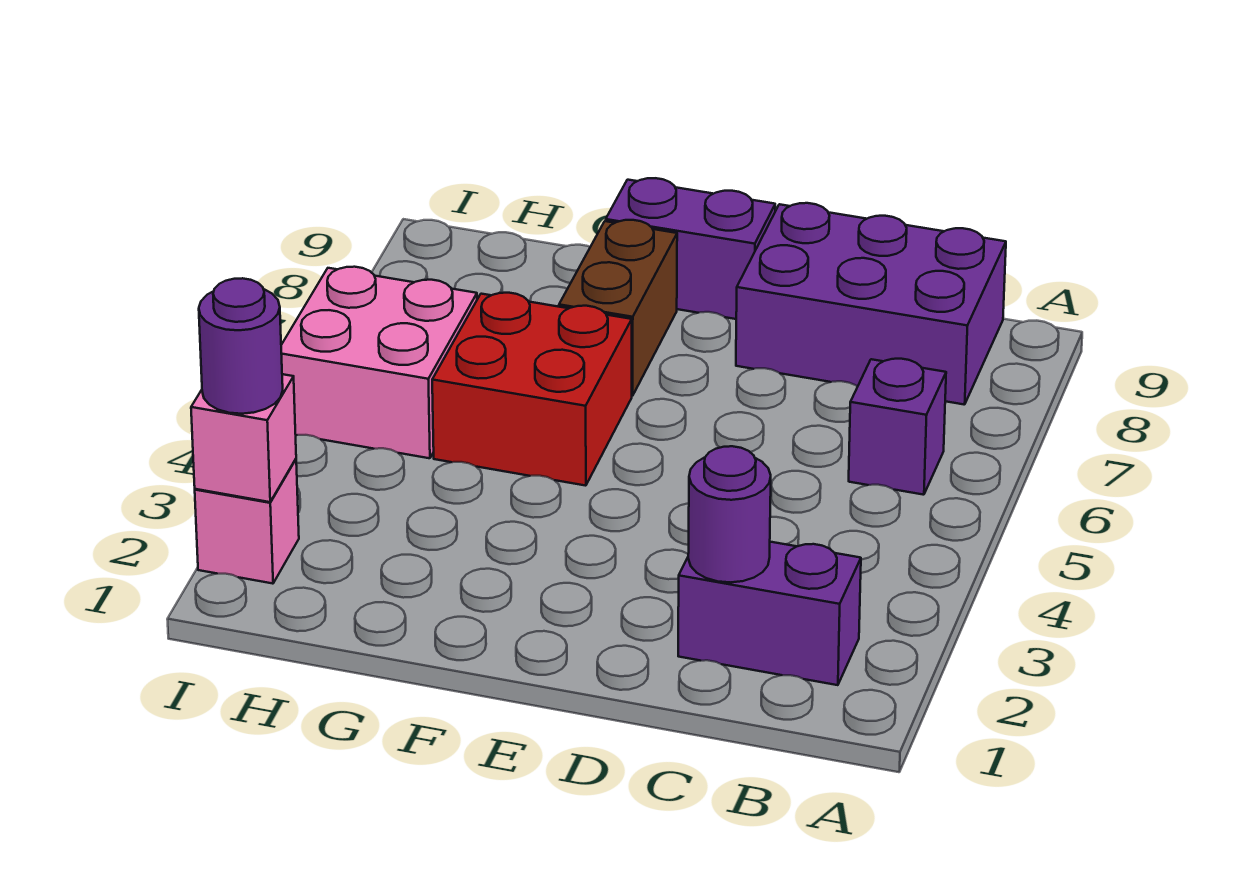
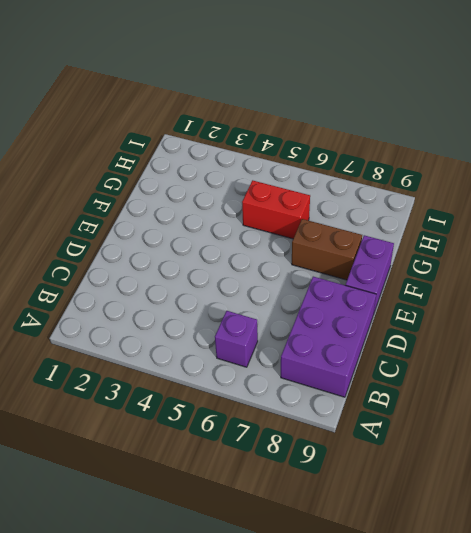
red brick G5:G6 level 1 -> red brick F5:G6 level 1
none -> purple brick B2:C2 level 1
none -> pink brick H5:I6 level 1

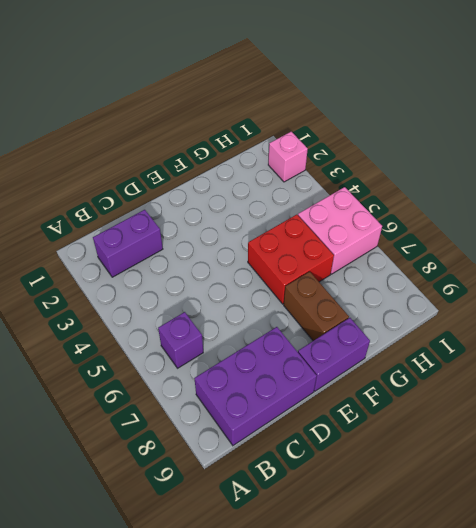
none -> purple round brick C2 level 2
none -> pink brick I2 level 2

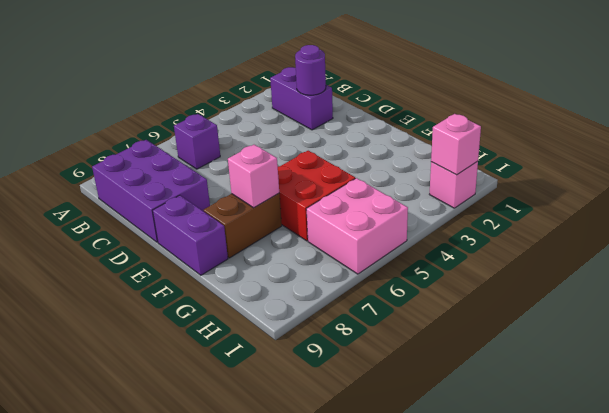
pink brick F7 level 2 -> none
none -> purple round brick I2 level 3

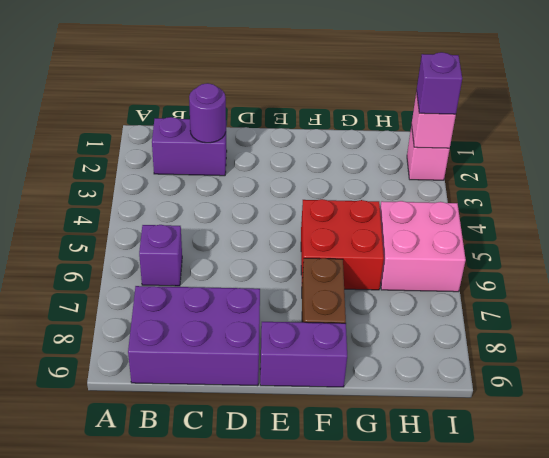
purple brick I2 level 3 -> purple round brick I2 level 3

